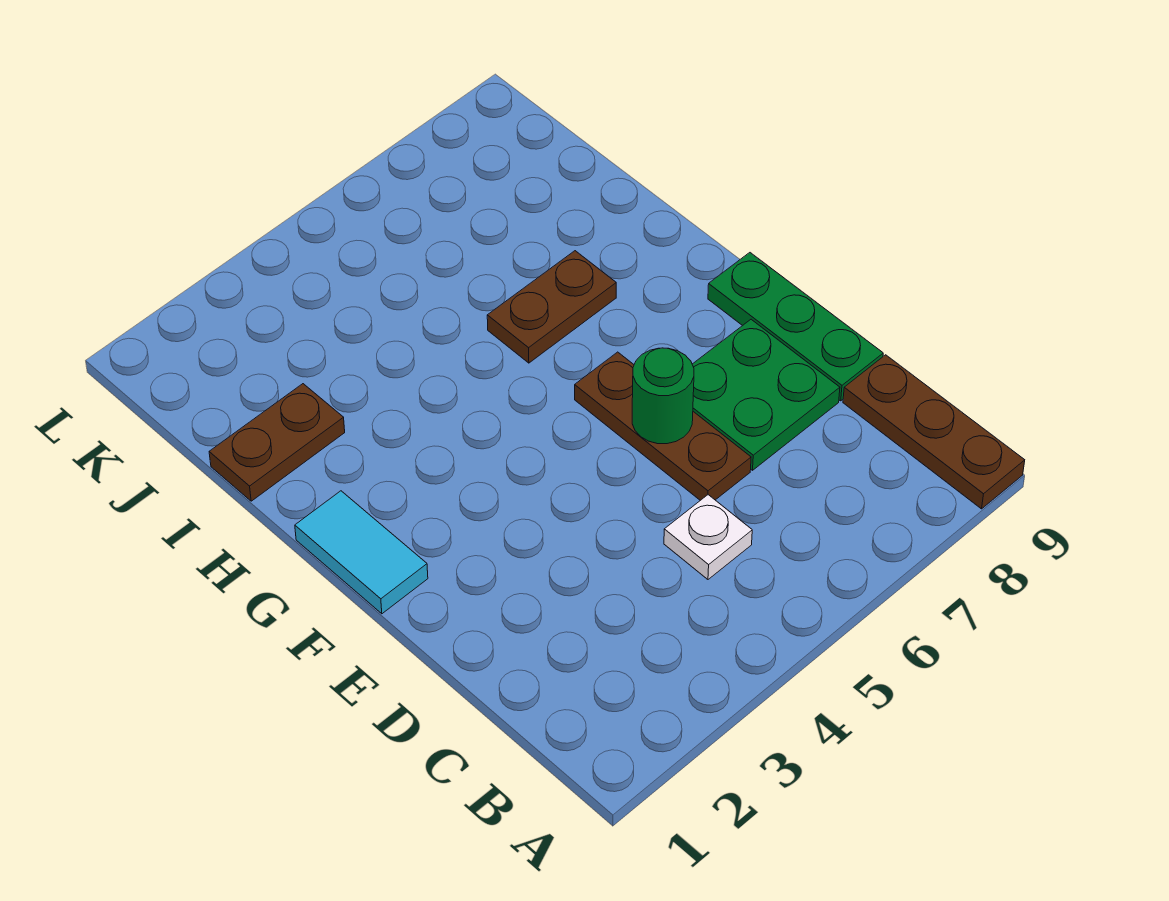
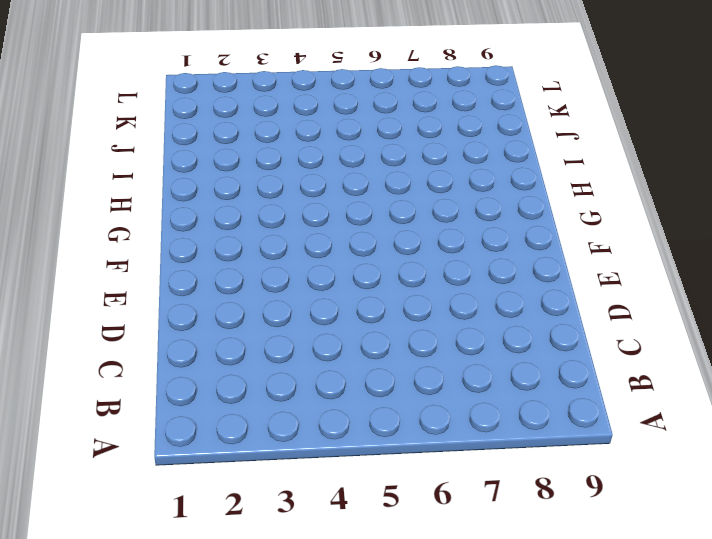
none -> brown plate A9:C9 level 1
none -> white plate C5 level 1

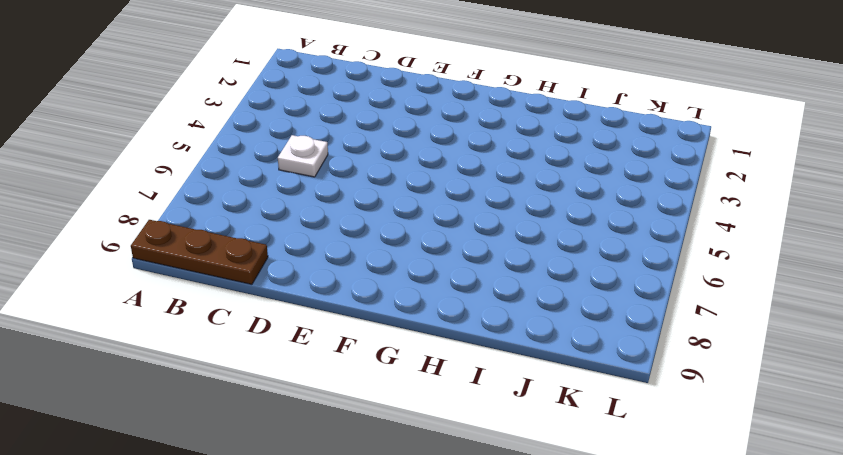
none -> brown plate D6:F6 level 1
none -> green plate D7:E8 level 1

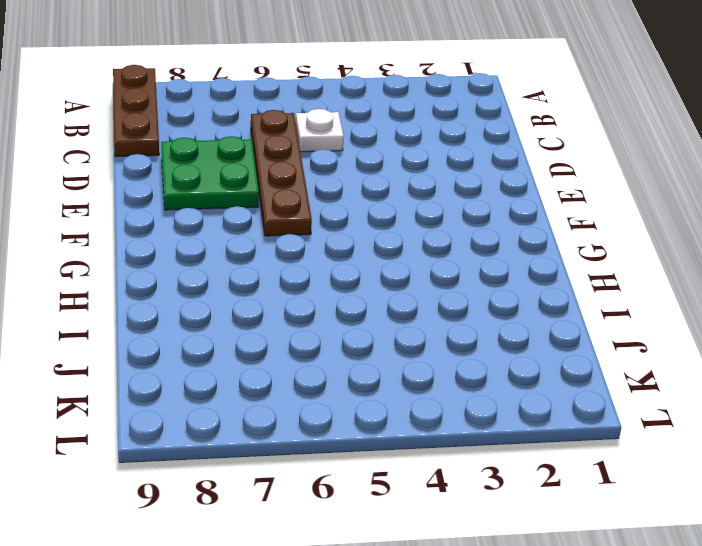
brown plate C6:F6 level 1 -> brown plate D6:F6 level 1
none -> green plate D9:F9 level 1
none -> cyan tile F1:G1 level 1

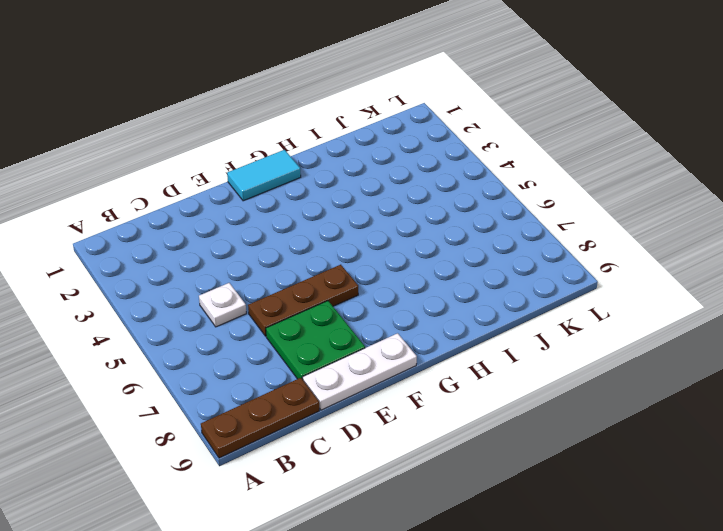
white plate D9:F9 level 1 -> green plate D9:F9 level 1
none -> brown plate H6:H7 level 1
none -> brown plate I1:I2 level 1

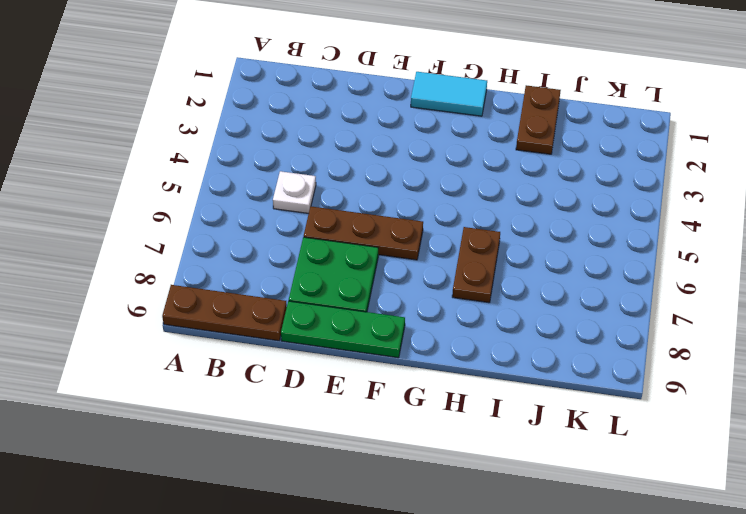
none -> green round brick E6 level 2

